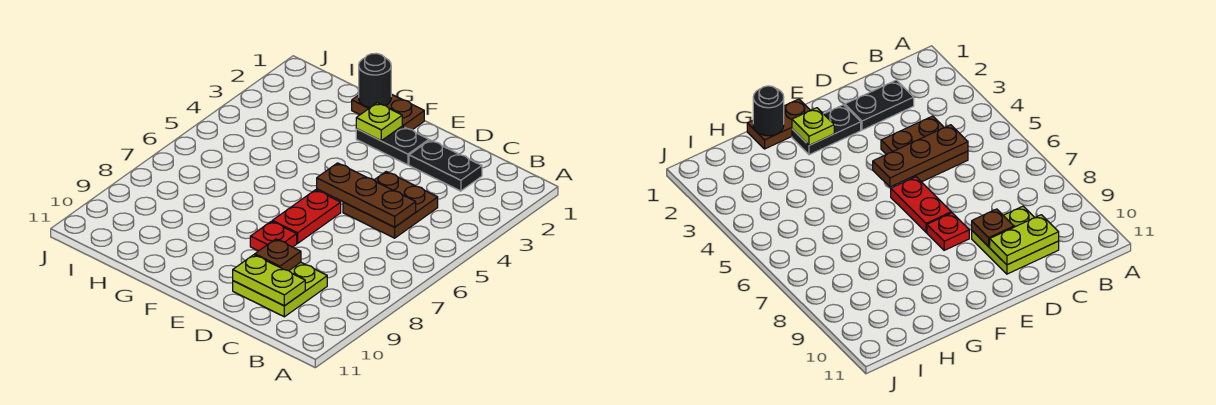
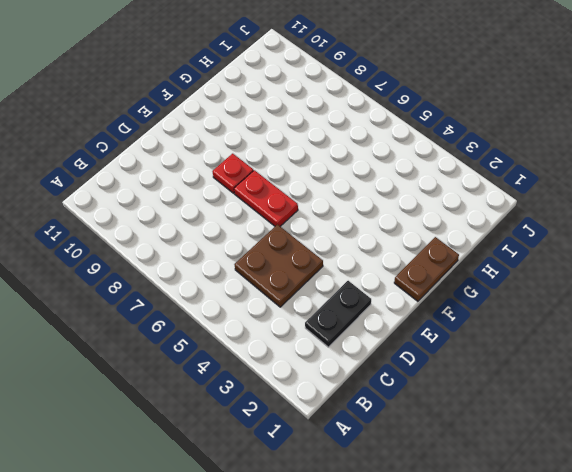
none -> lime plate C9:D10 level 1
none -> black plate E2:F2 level 1
none -> brown plate C5:E5 level 2

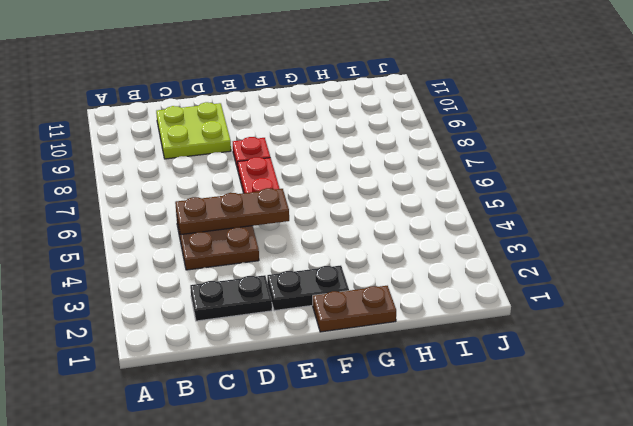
none -> lime plate C10:D10 level 2
none -> brown plate D9 level 2
none -> lime plate F2 level 2

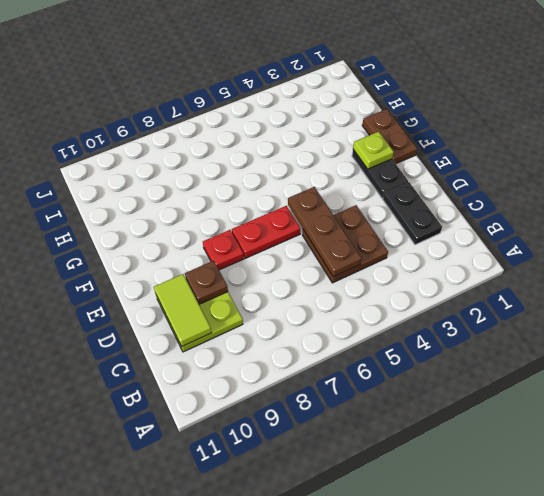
lime tile C10:D10 level 2 -> lime plate C10:D10 level 2
none -> black round brick G1 level 2

